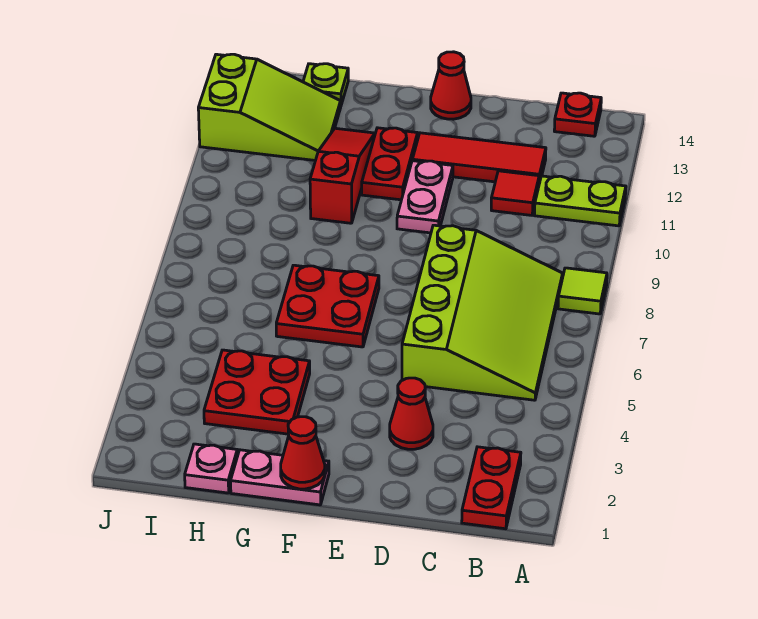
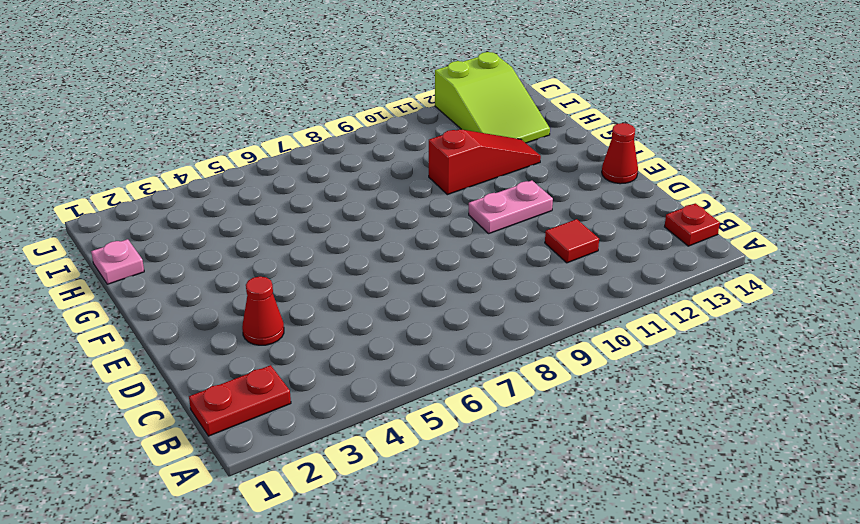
none -> lime tile A8 level 1
none -> lime plate A11:B11 level 1
none -> lime slope B5:D8 level 1 top D

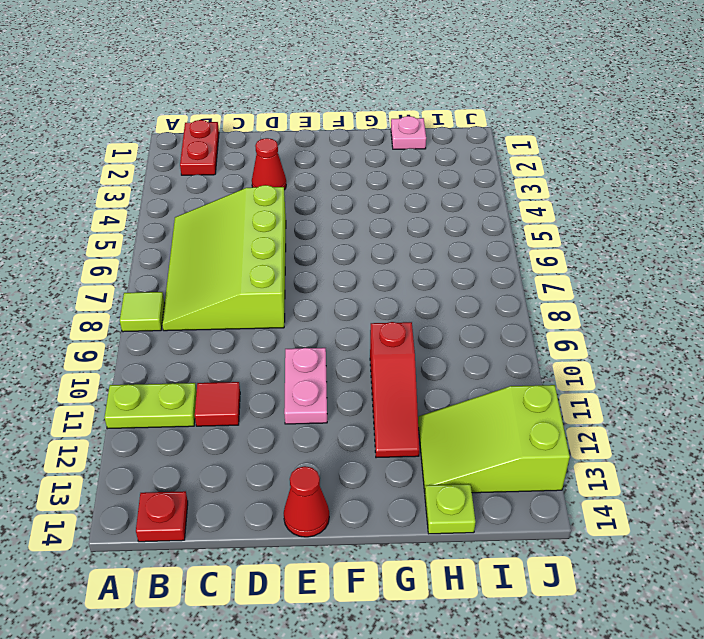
none -> red tile C12:E12 level 1
none -> pink plate F1:G1 level 1
none -> red plate F6:G7 level 1

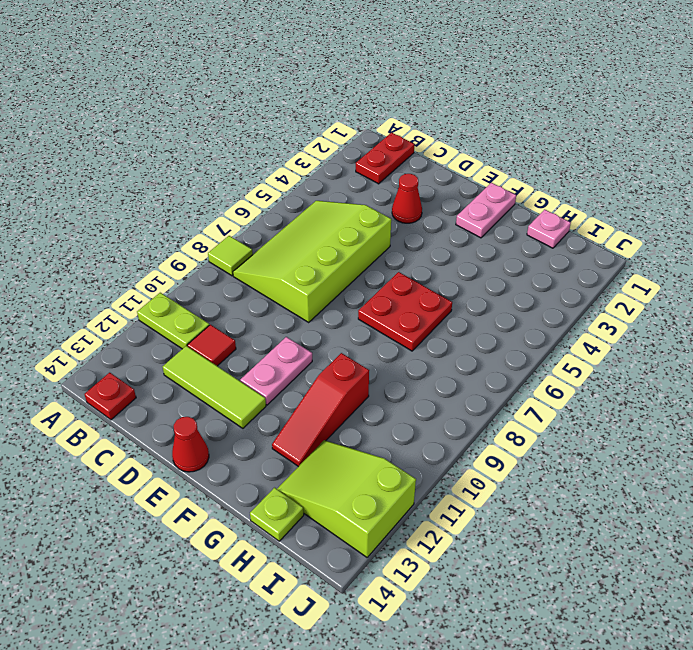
lime tile C12:E12 level 1 -> red tile C12:E12 level 1
pink plate F1:F2 level 1 -> pink plate F1:G1 level 1
none -> red plate F11:F12 level 1
none -> red plate G3:H4 level 1
none -> red cone F1 level 2

